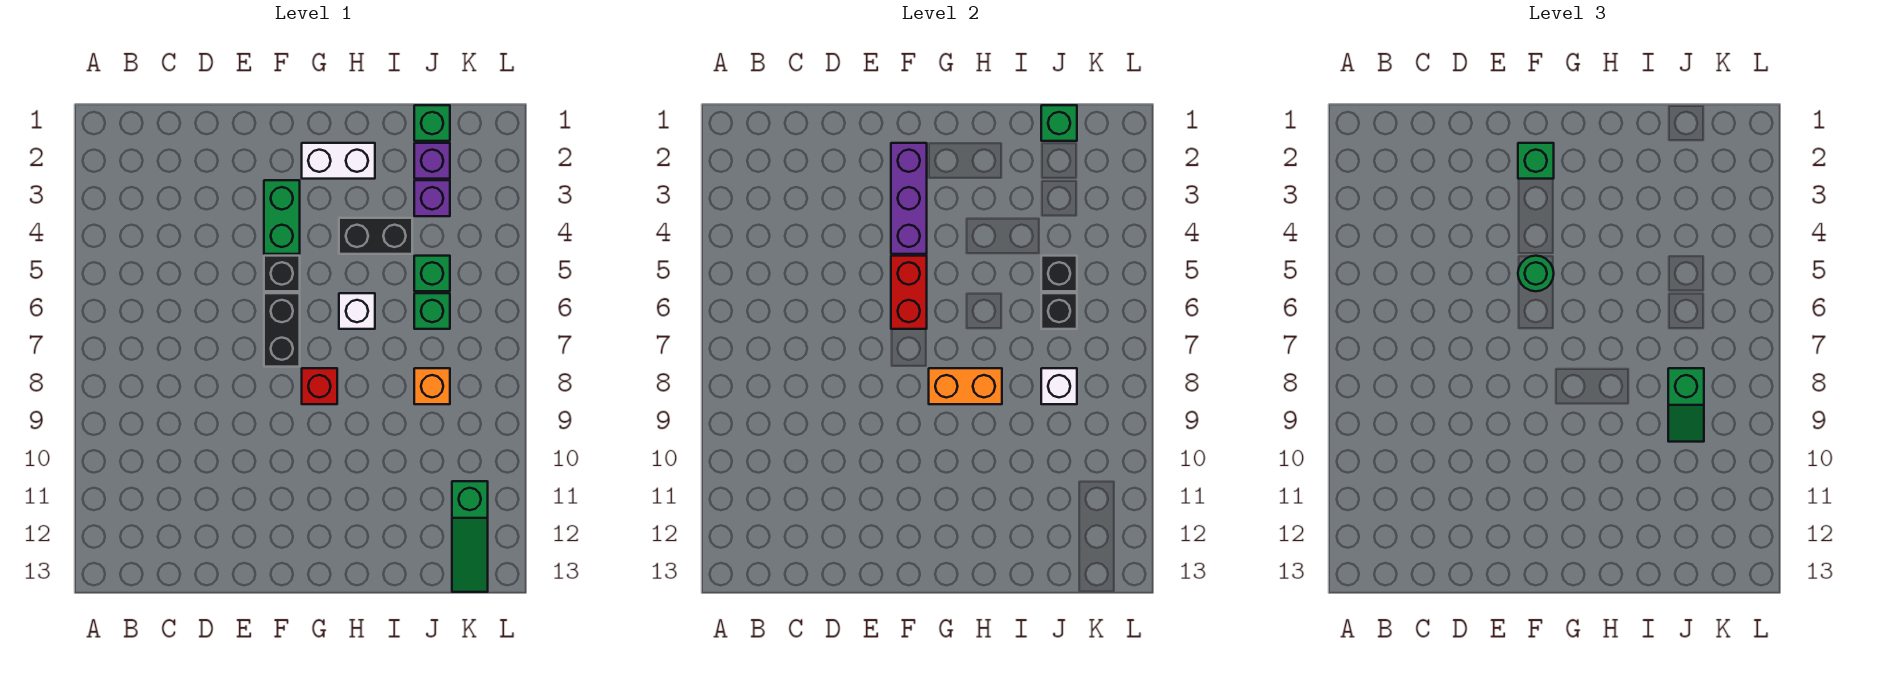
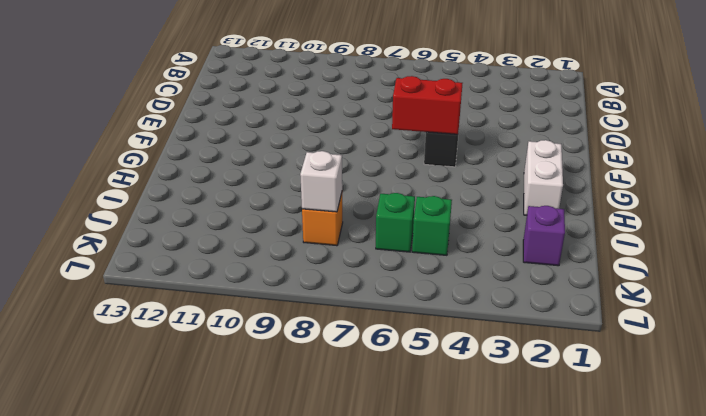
none -> green brick F3:F4 level 1
none -> black brick F6:F7 level 1
none -> red brick G8 level 1

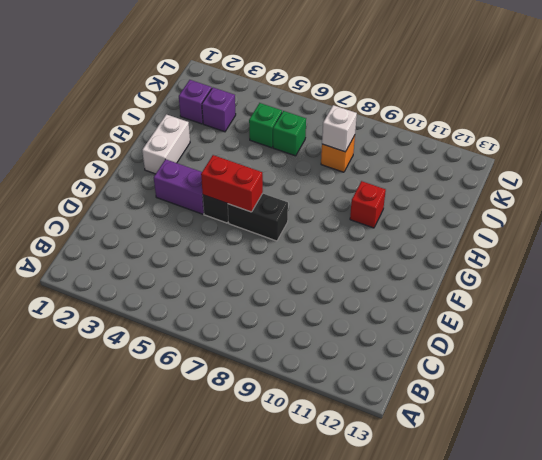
purple brick F3:F4 level 1 -> green brick F3:F4 level 1
red brick H10 level 1 -> red brick G8 level 1
none -> black brick H4:I4 level 1
none -> white brick H6 level 1
none -> green brick J1 level 1

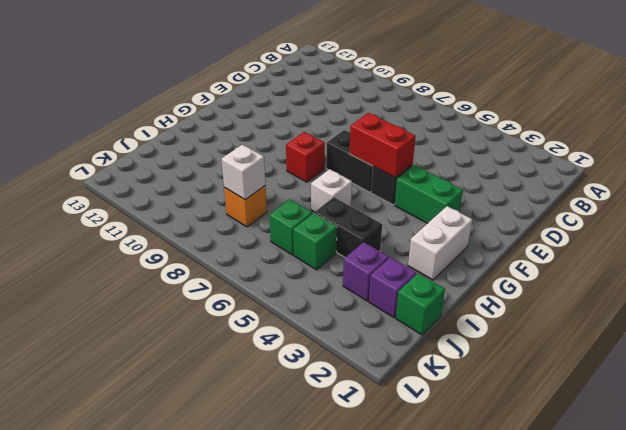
black brick I4:I5 level 1 -> black brick H4:I4 level 1
none -> green slope K11:K13 level 1 top 11
none -> purple brick F2:F4 level 2
none -> orange brick G8:H8 level 2

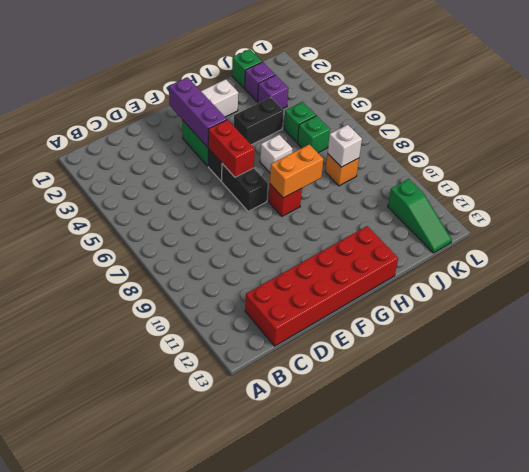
red brick C12:H13 level 1 -> none
none -> green brick J1 level 2
none -> black brick J5 level 2
none -> black brick J6 level 2

